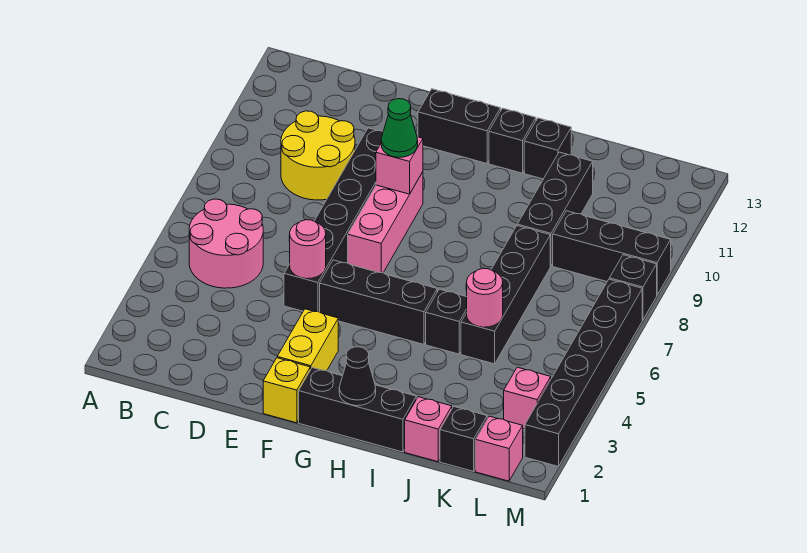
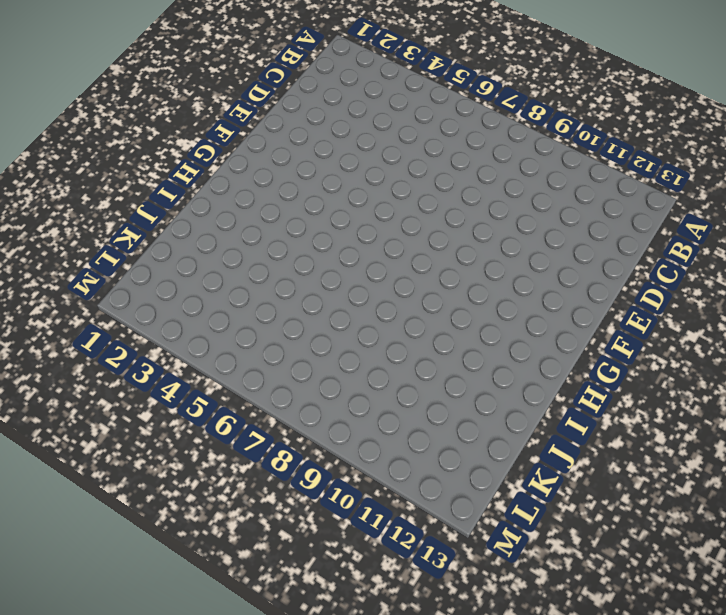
none -> pink round brick B5:C6 level 1
none -> yellow round brick C9:D10 level 1
none -> black brick E5:E10 level 1

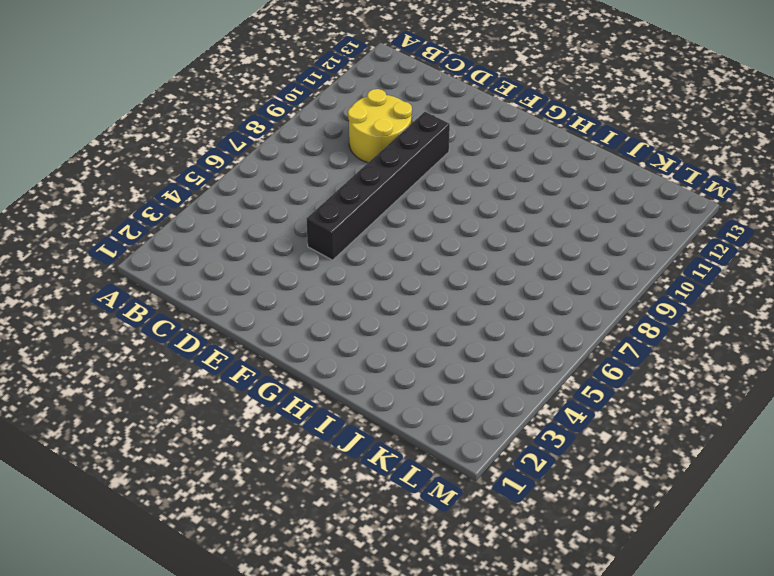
none -> pink round brick B5:C6 level 1
none -> yellow brick F1 level 1
none -> yellow brick F2:F3 level 1

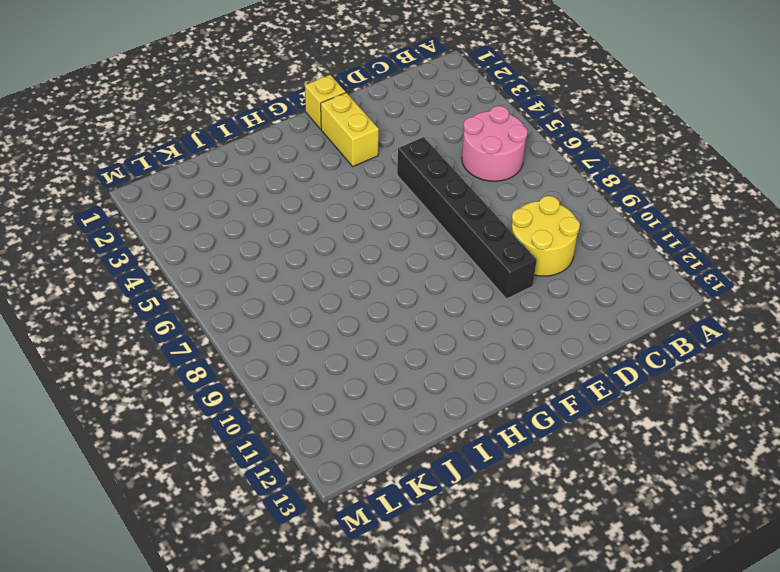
none -> black brick F5:H5 level 1
none -> pink brick F7:F9 level 1
none -> black brick F12:G12 level 1

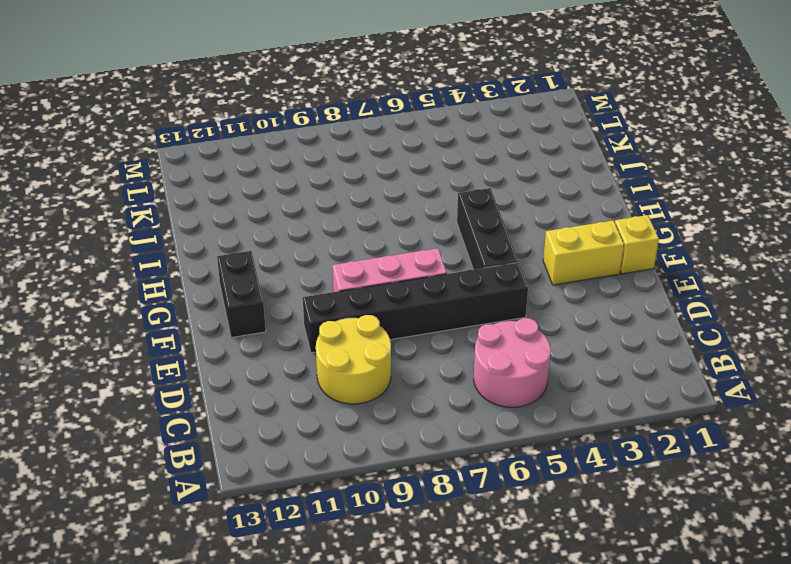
none -> black brick G1:I1 level 1
none -> black brick H12 level 1
none -> black brick I5 level 1

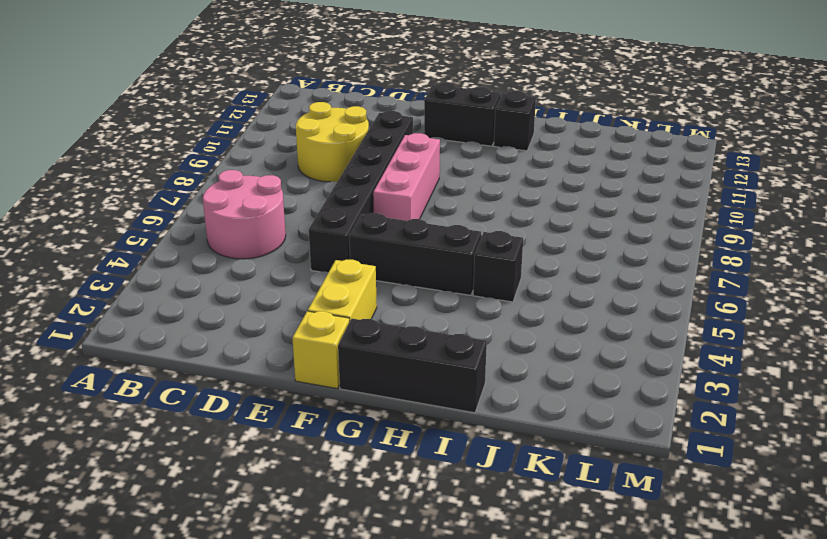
none -> black brick I12 level 1
none -> pink brick J1 level 1
none -> black brick J5:J8 level 1

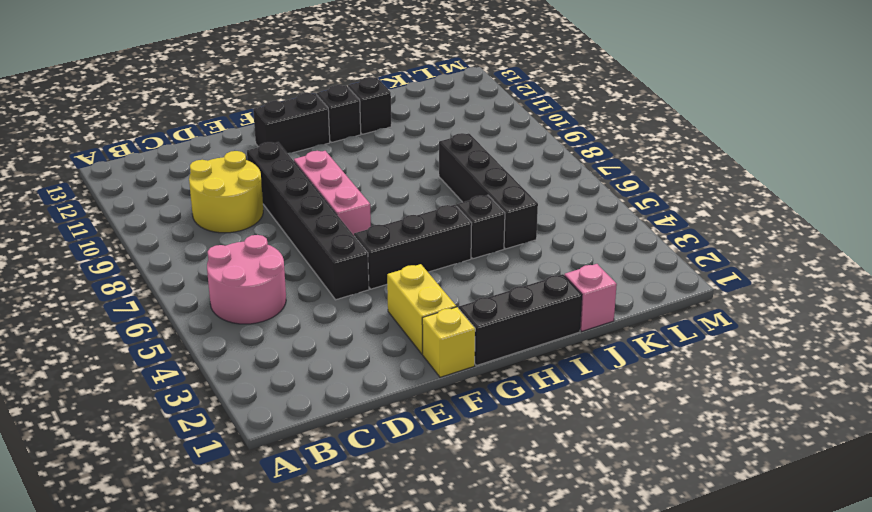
none -> black brick J9:J11 level 1
none -> black brick K1 level 1
none -> black brick K9:M9 level 1

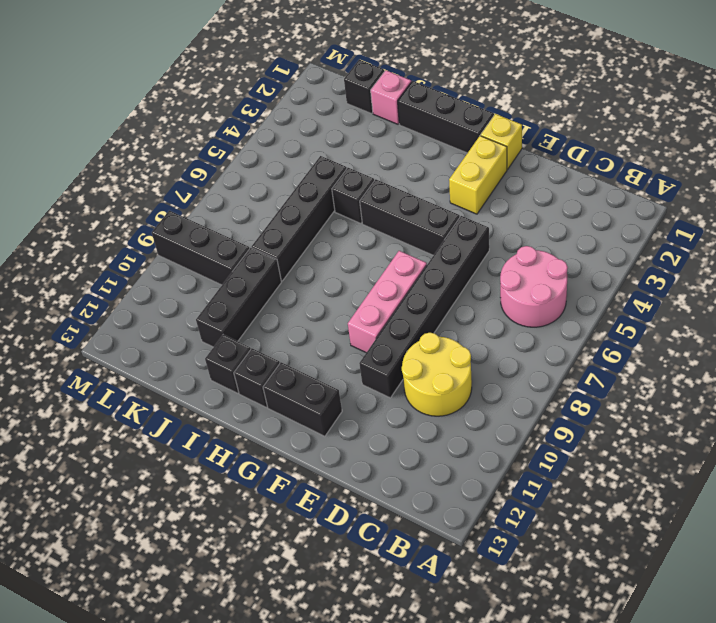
none -> pink brick L1 level 1
none -> pink brick L3 level 1
none -> black brick M2:M7 level 1

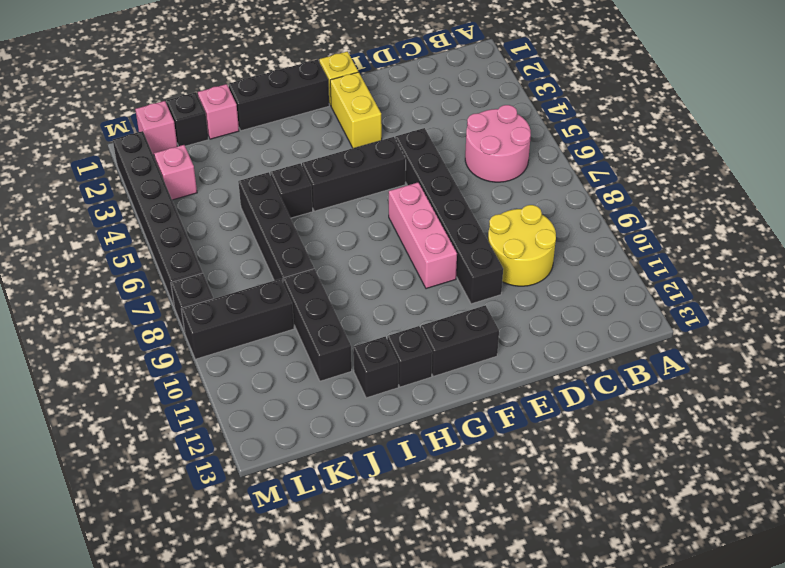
none -> pink round brick E5 level 2
none -> pink brick F9 level 2
none -> black cone H1 level 2

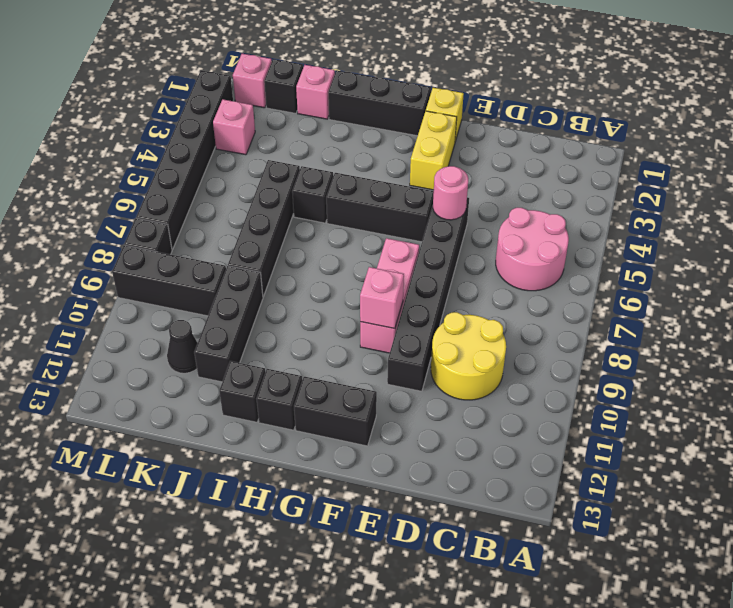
black cone K11 level 1 -> black cone H1 level 2
none -> pink round brick J5 level 2
none -> green cone F9 level 3

